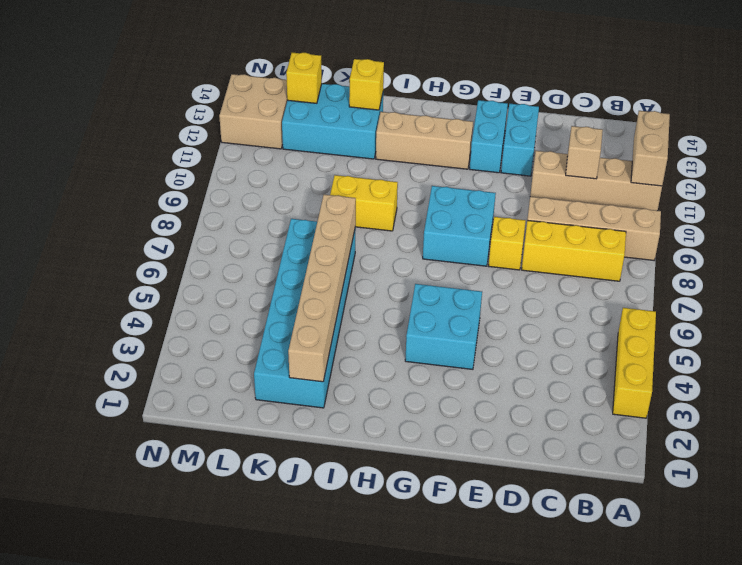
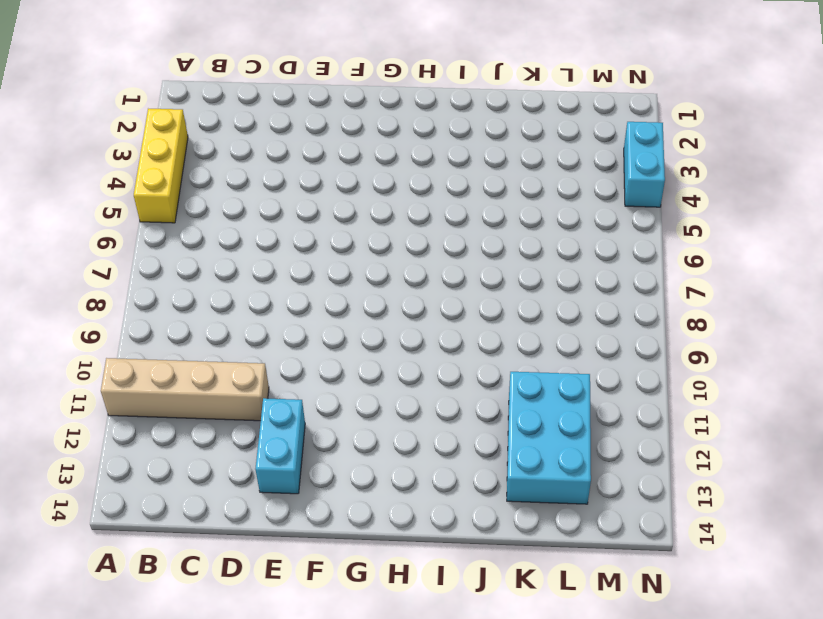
cyan brick K11:L13 level 1 -> cyan brick J12:L13 level 1
cyan brick N3:N4 level 1 -> cyan brick F12:F13 level 1
none -> tan brick A9:D9 level 1
none -> yellow brick B8:D8 level 1
none -> yellow brick E8 level 1

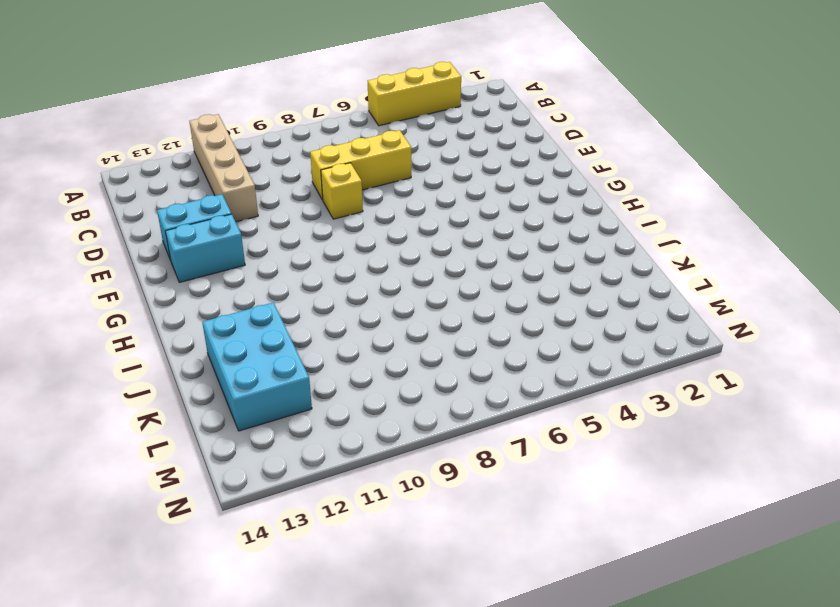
yellow brick D6:D8 level 1 -> yellow brick B8:D8 level 1
none -> tan brick A9:D9 level 1
none -> cyan brick F4:G5 level 1
none -> cyan brick F8:G9 level 1

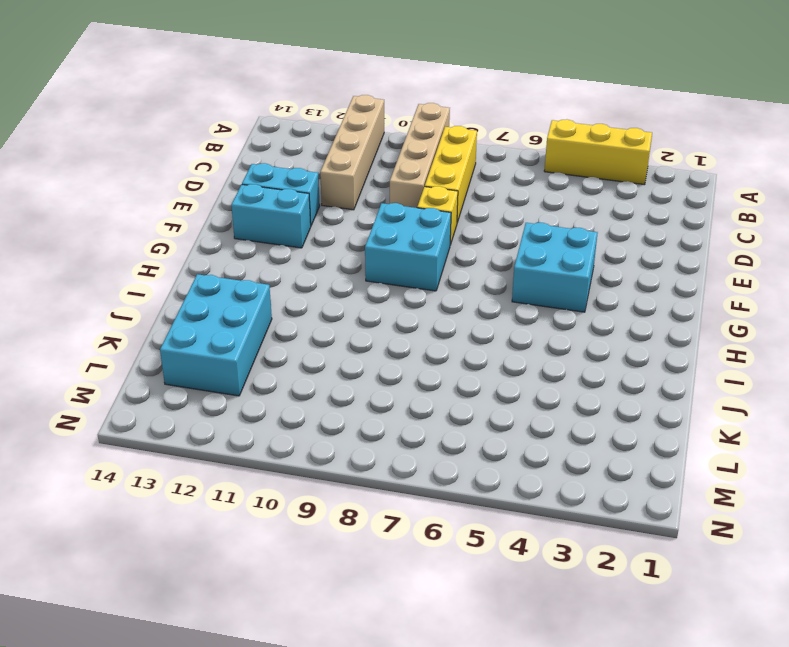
none -> tan brick G12:I12 level 1
none -> yellow brick I9:J9 level 1
none -> cyan brick J2:K7 level 1

